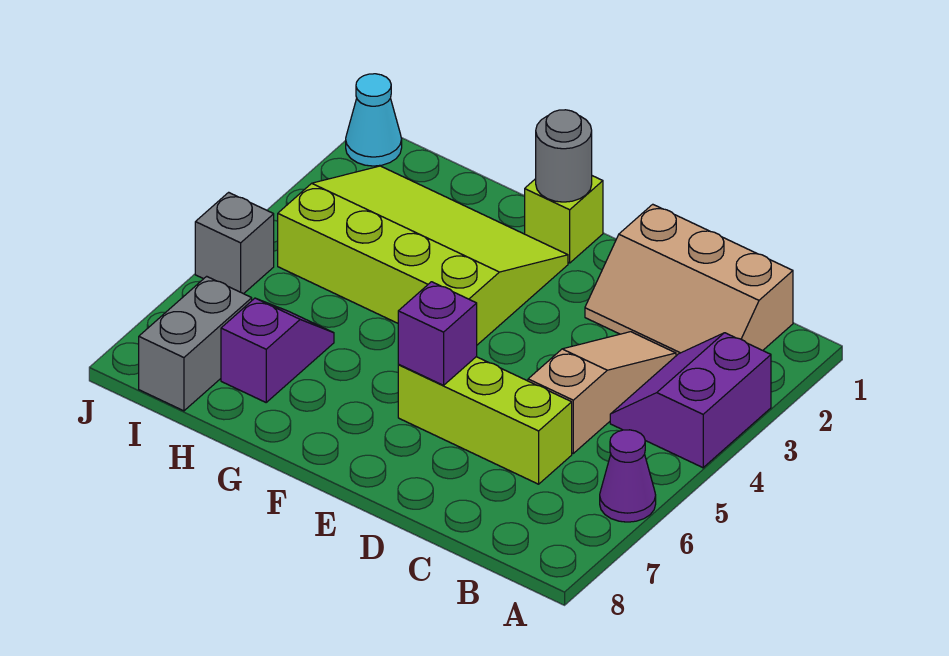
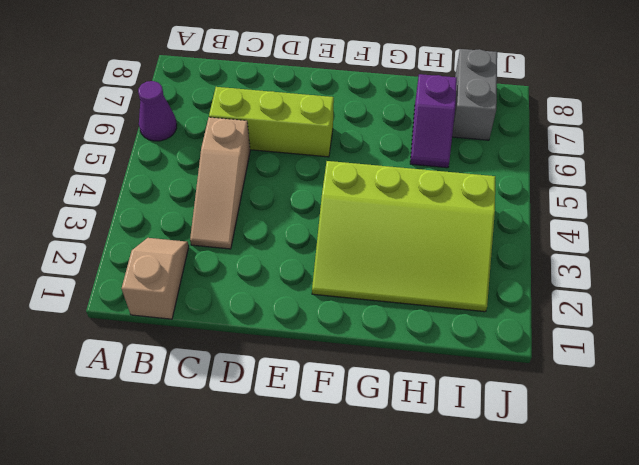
tan slope B1:B2 level 1 top 1 -> tan slope B1:D2 level 1 top 1
none -> purple slope A3:B4 level 1 top A
none -> lime brick F1 level 1
none -> cyan cone J1 level 1

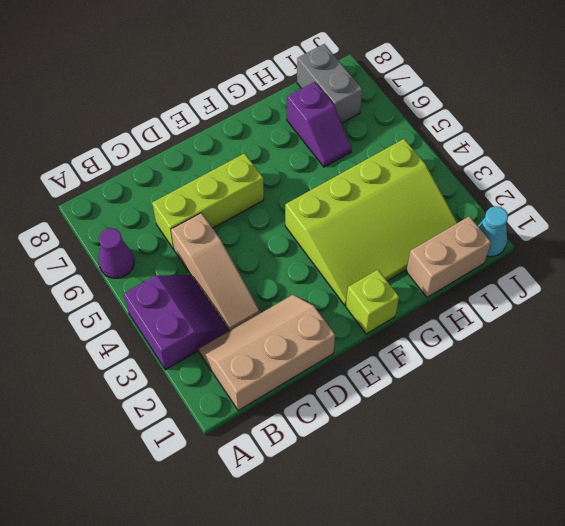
tan brick H1:I1 level 1 -> none
none -> grey brick J5 level 1
none -> purple brick E6 level 2
none -> grey round brick F1 level 2

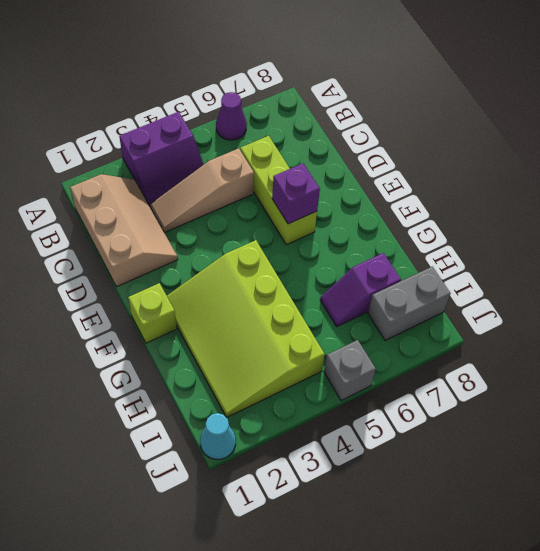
none -> grey round brick F1 level 2

